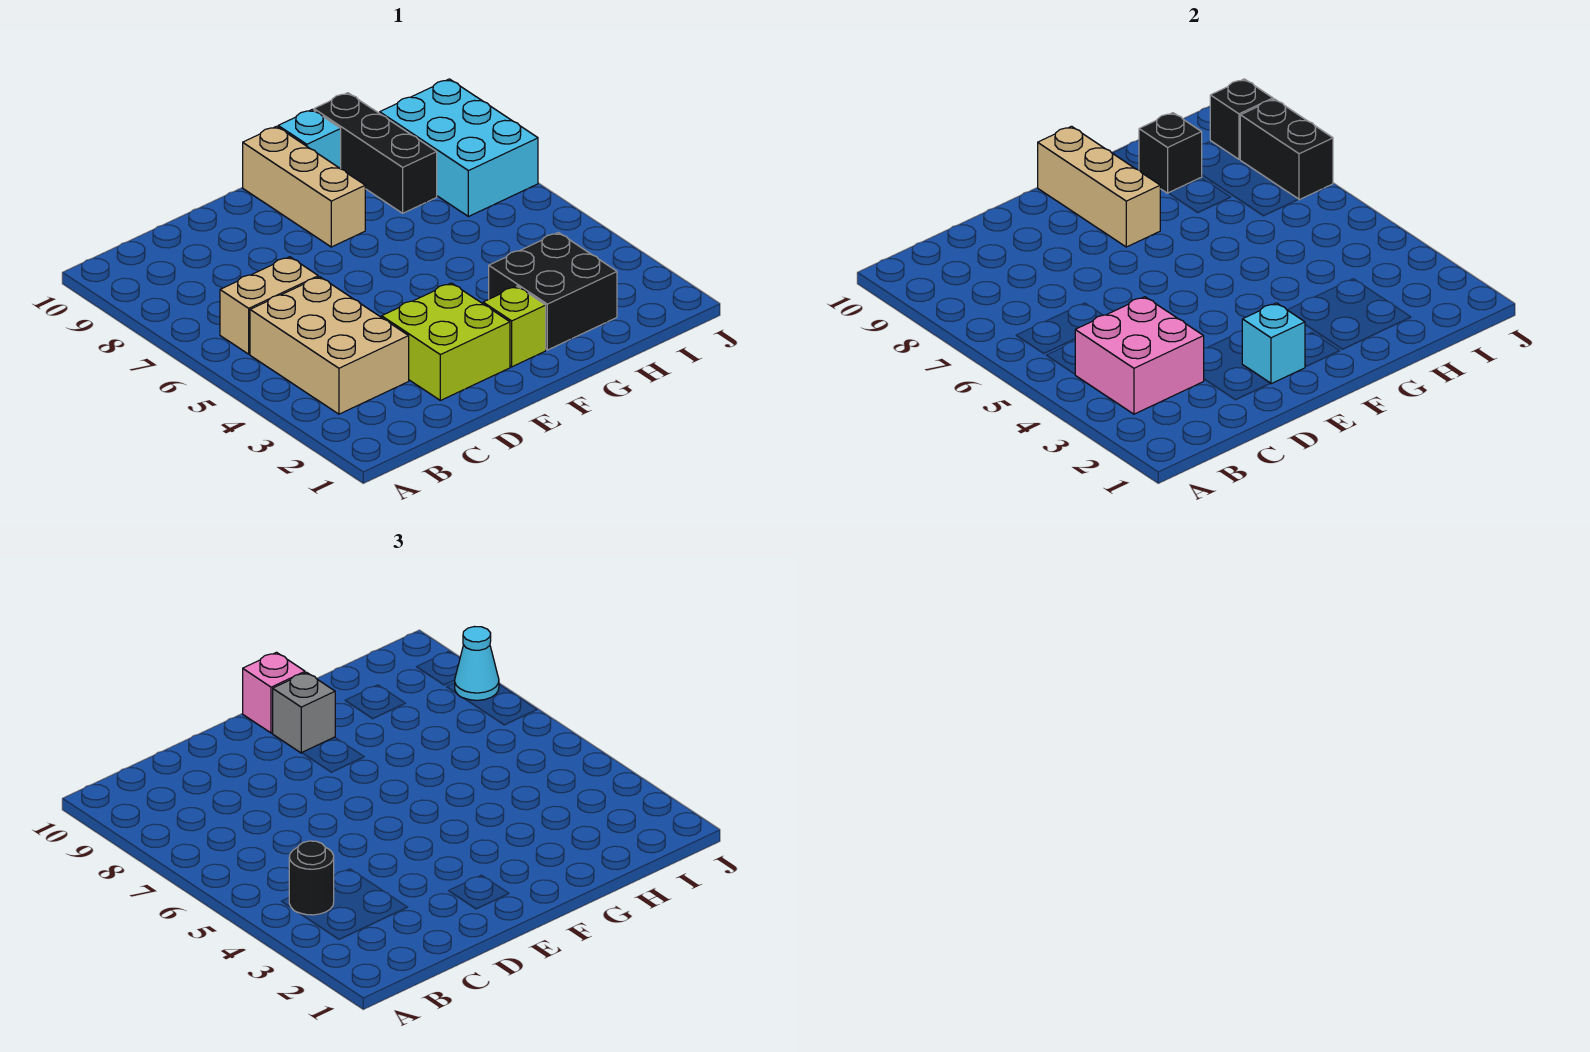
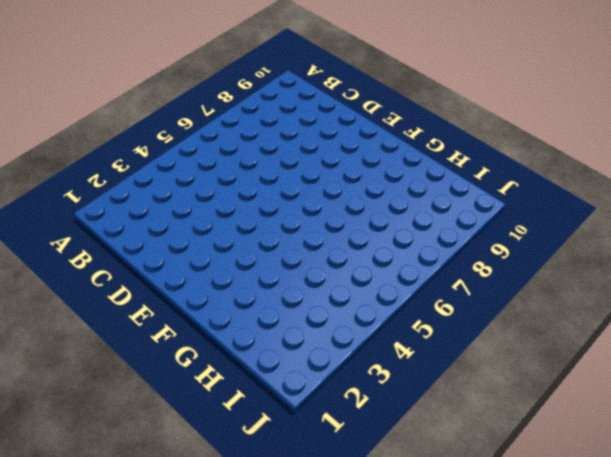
none -> tan brick B3:C5 level 1
none -> tan brick B6:C6 level 1
none -> lime brick D2:E3 level 1

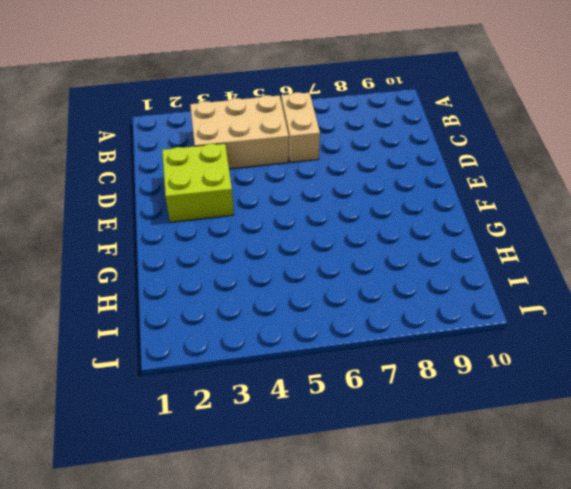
none -> lime brick F2 level 1
none -> tan brick F8:F10 level 1
none -> black brick G2:H3 level 1

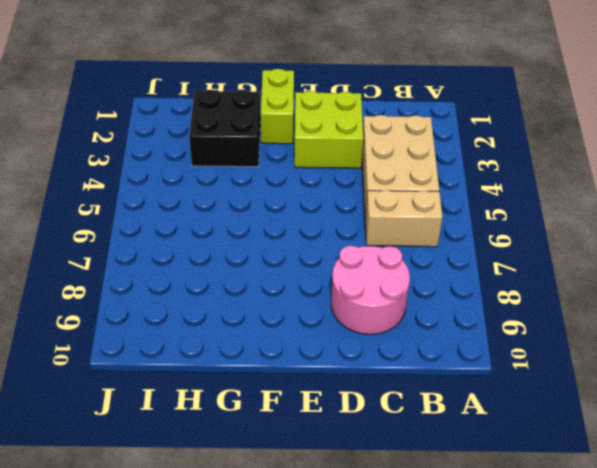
pink round brick C8:D9 level 1 -> none
lime brick F1:F2 level 1 -> lime brick F2 level 1
none -> tan brick F8:F10 level 1
none -> cyan brick G10 level 1
none -> black brick H8:H10 level 1

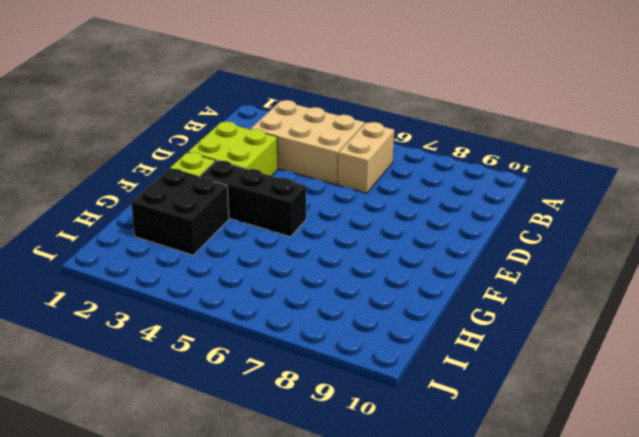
black brick F3:F5 level 1 -> black brick H8:H10 level 1
none -> tan brick F8:F10 level 1
none -> cyan brick G10 level 1
none -> cyan brick I7:J9 level 1

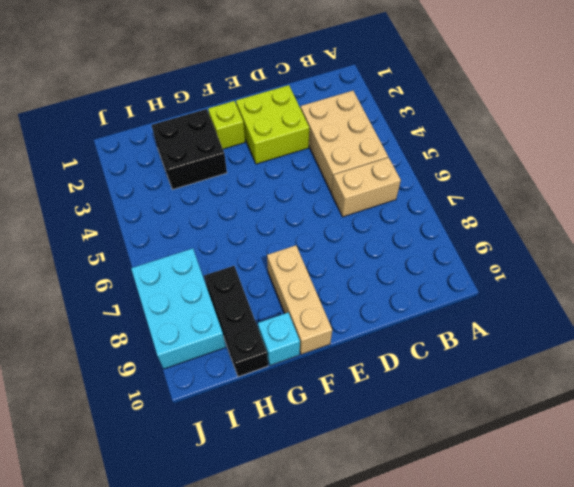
none -> pink brick B3:C4 level 2
none -> cyan brick E2 level 2
none -> tan brick F8:F10 level 2

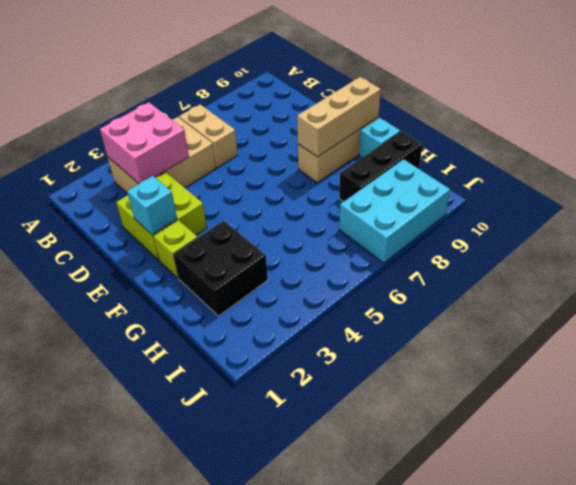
none -> black brick H9 level 2
none -> black brick J7:J8 level 2
none -> black brick J9 level 2

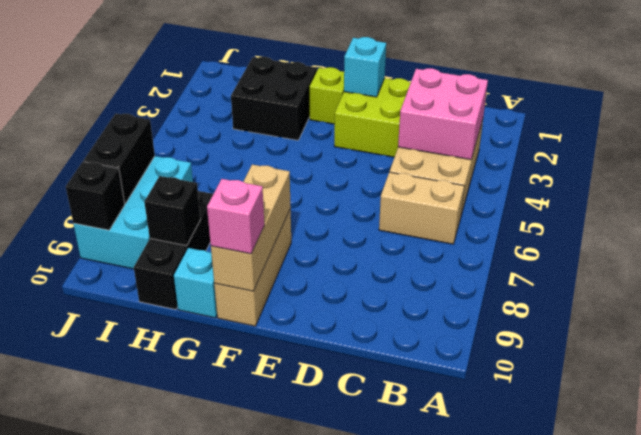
none -> black round brick B4 level 3
none -> grey brick F9 level 3
none -> cyan cone J8 level 3

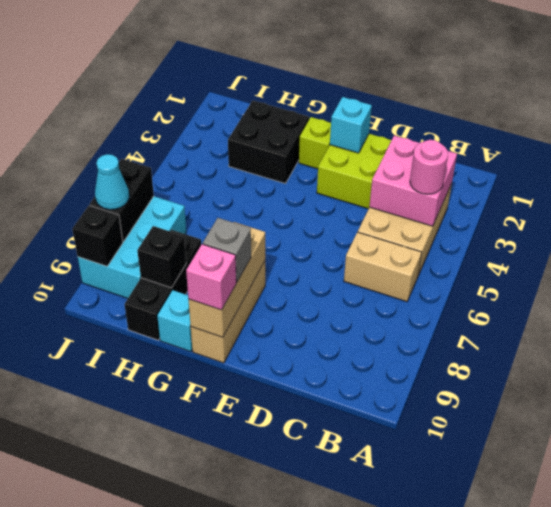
pink round brick B4 level 3 -> black round brick B4 level 3

